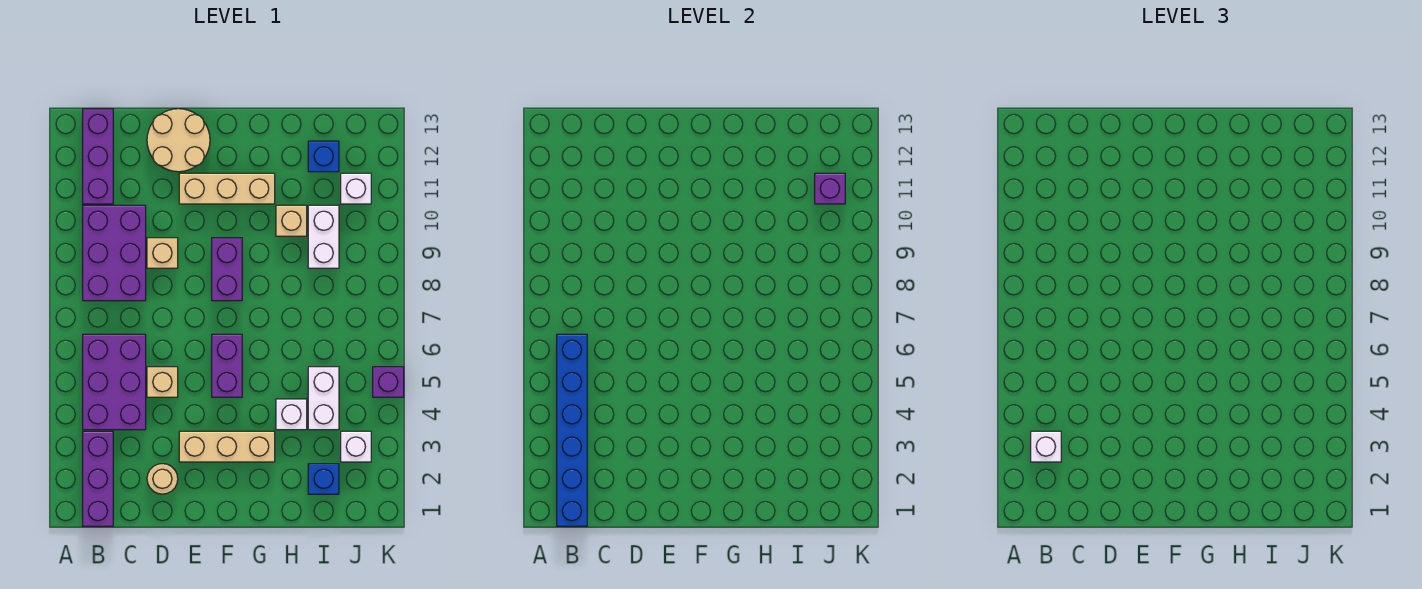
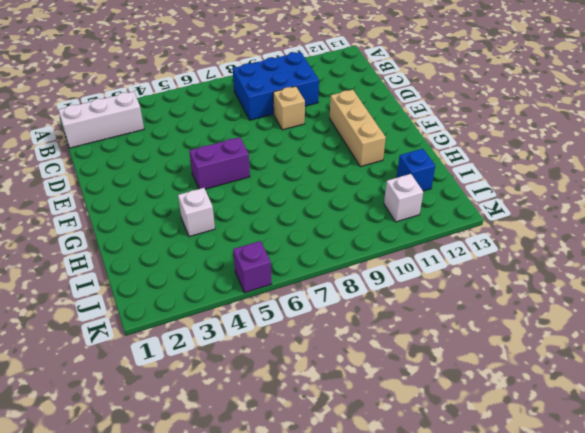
white brick B1:B3 level 1 -> purple brick B1:B3 level 1
blue brick B8:C10 level 1 -> purple brick B8:C10 level 1
none -> purple brick B4:C6 level 1
none -> purple brick B11:B13 level 1
none -> tan round brick D2 level 1

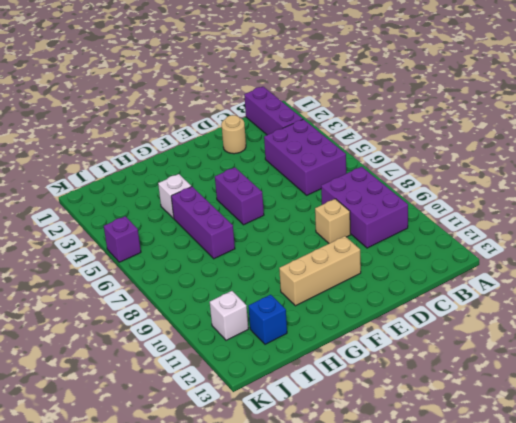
purple brick H5:H7 level 1 -> purple brick B11:B13 level 1
none -> tan brick D5 level 1
none -> tan round brick D12:E13 level 1
none -> tan brick E3:G3 level 1

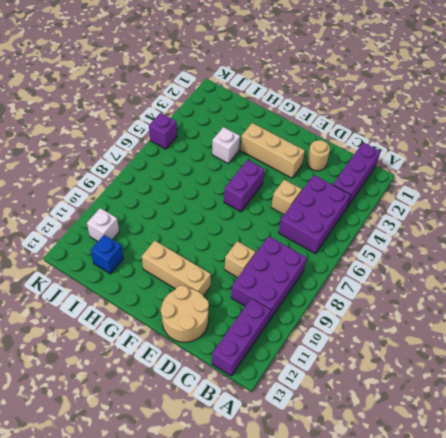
none -> purple brick F8:F9 level 1
none -> tan brick H10 level 1
none -> blue brick I2 level 1

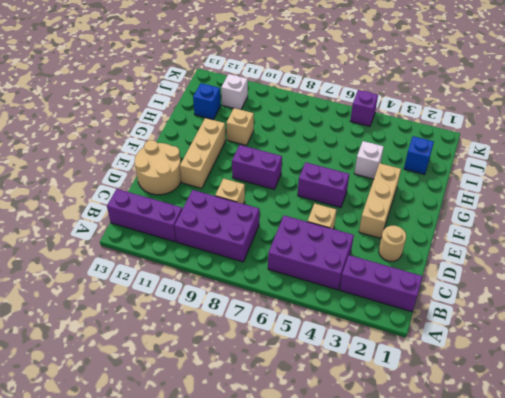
none -> white brick I4:I5 level 1
none -> white brick I9:I10 level 1
none -> white brick J3 level 1

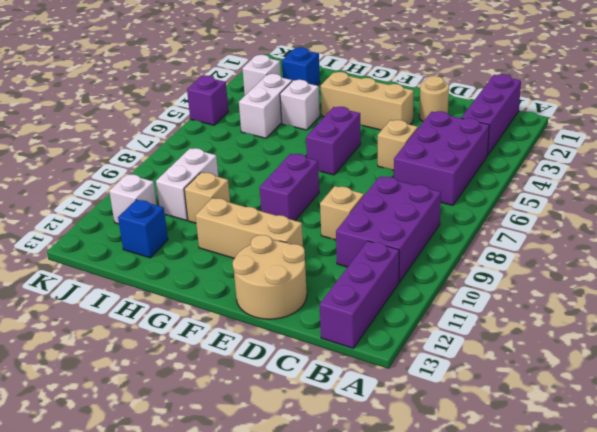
none -> blue brick B1:B6 level 2
none -> purple brick J11 level 2
none -> white brick B3 level 3

